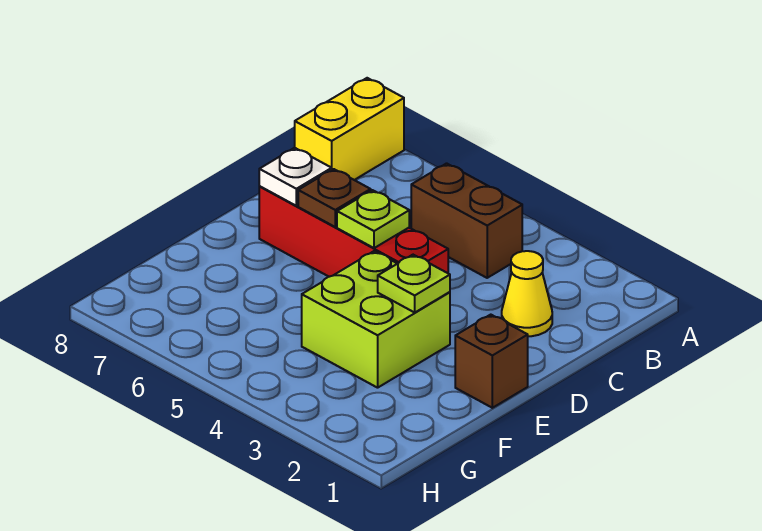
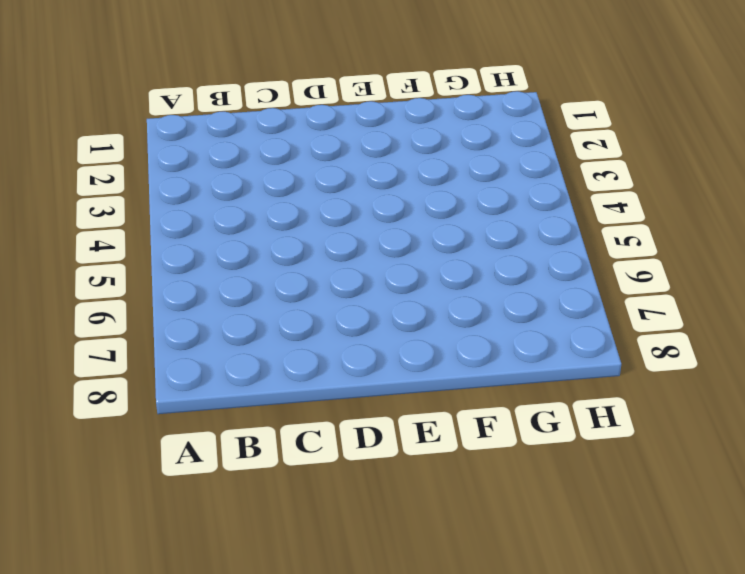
none -> yellow brick A8:B8 level 1
none -> brown brick B4:B5 level 1

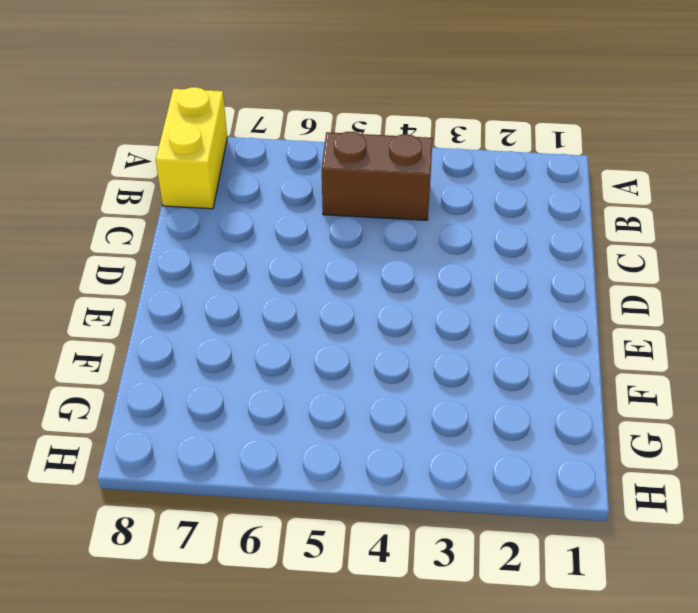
none -> yellow cone C2 level 1
none -> red brick D4:D7 level 1

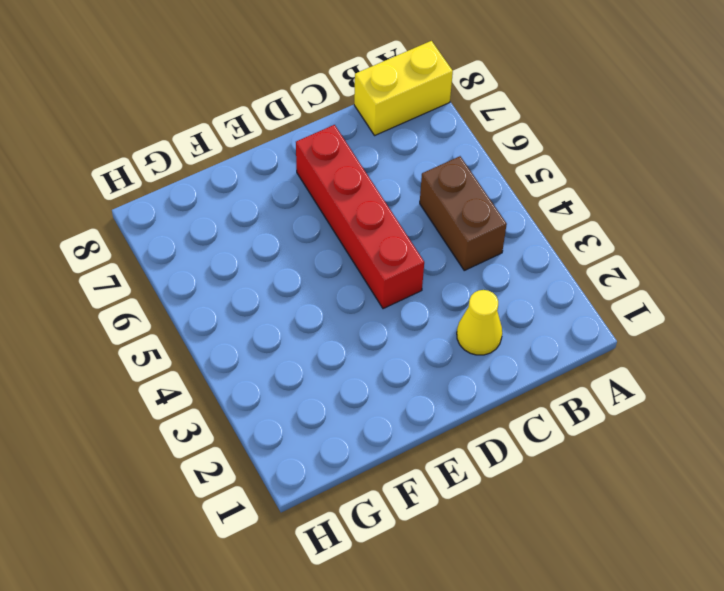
none -> brown brick E1 level 1
none -> lime brick E3:F4 level 1

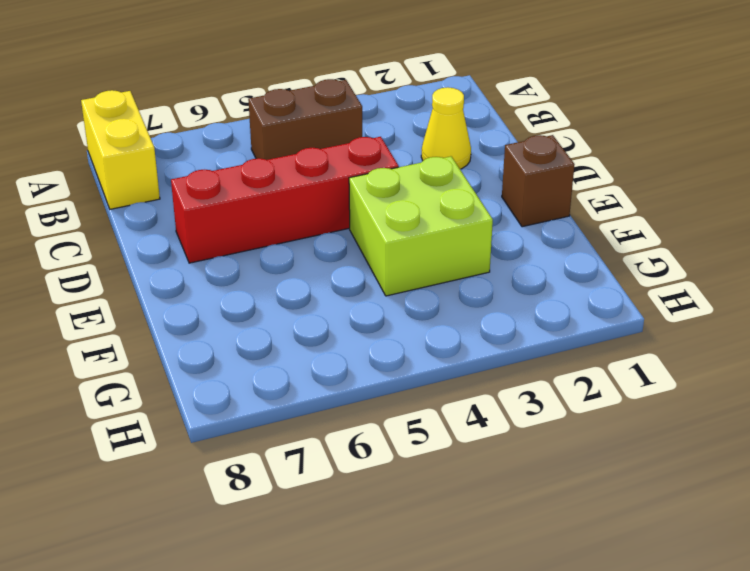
none -> lime plate D5 level 2
none -> brown plate D6 level 2

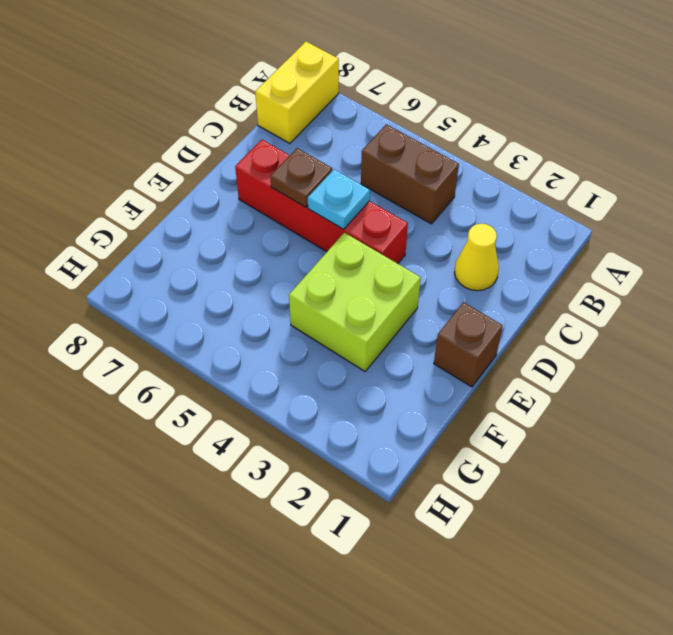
cyan plate D5 level 2 -> lime plate D5 level 2
none -> white plate D7 level 2
none -> lime plate E3 level 2

